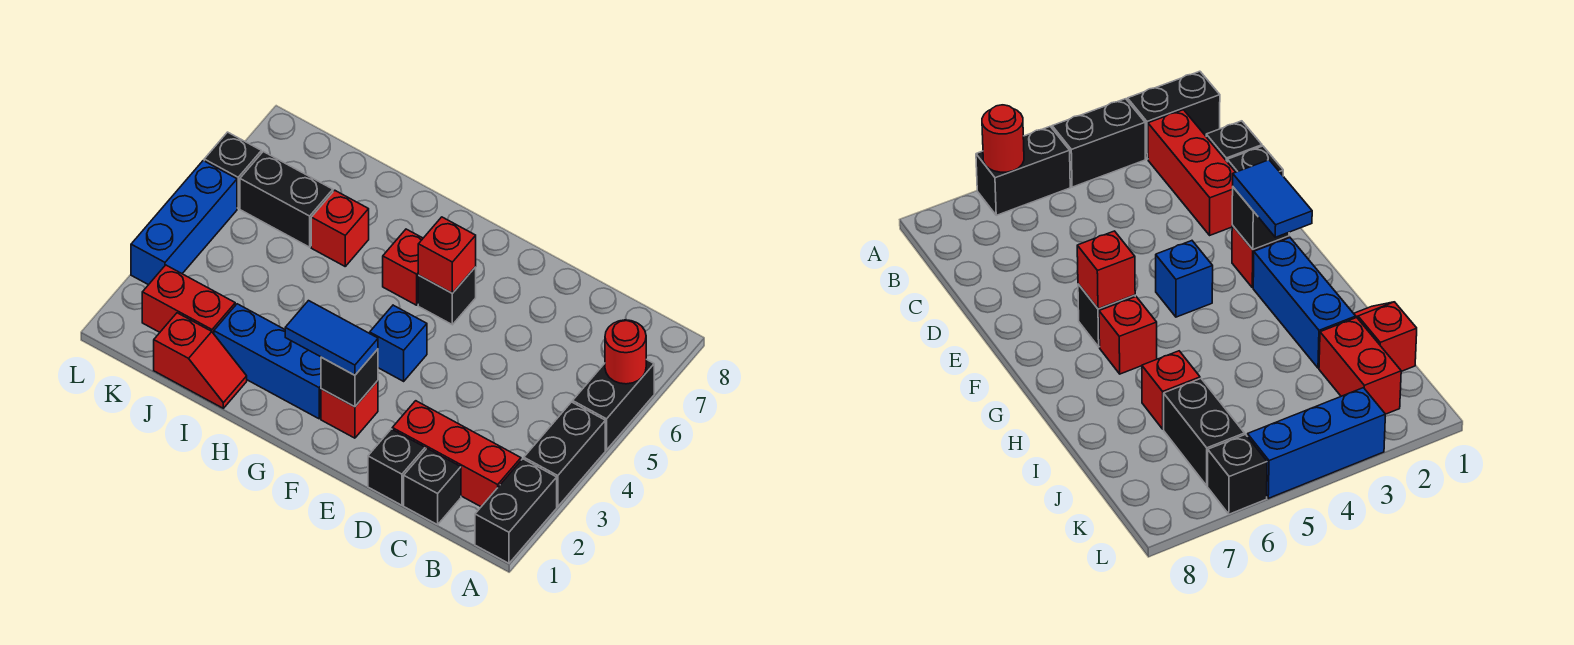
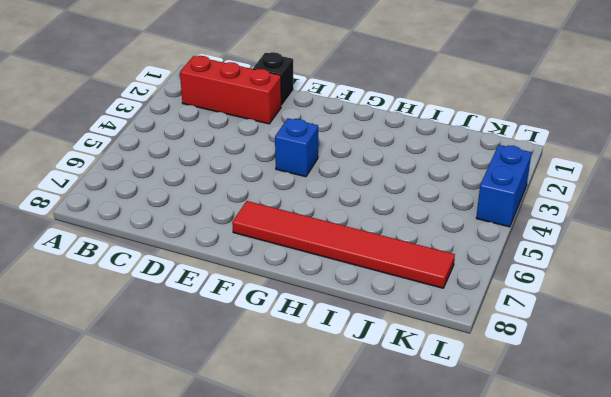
red tile F7:K7 level 1 -> none
blue brick L3:L4 level 1 -> blue brick L3:L5 level 1
none -> black brick A1:A2 level 1
none -> black brick A3:A4 level 1
none -> black brick A5:A6 level 1

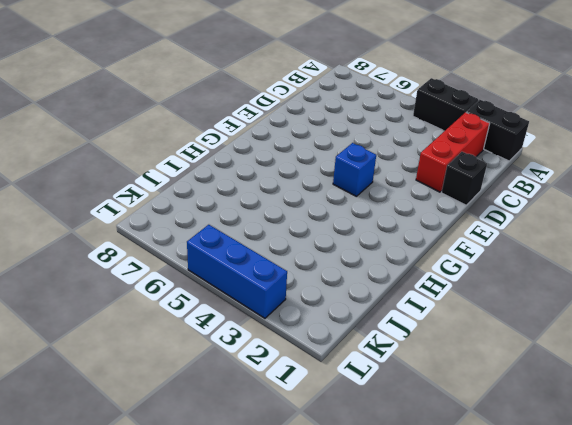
none -> black brick A5:A6 level 1
none -> black brick C1 level 1
none -> red brick F2 level 1

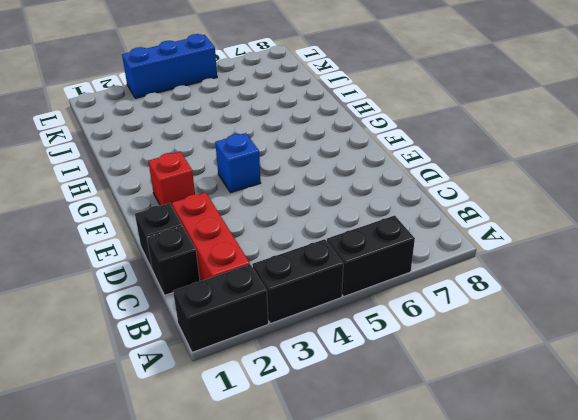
none -> black brick F6 level 1
none -> blue brick G2:I2 level 1
none -> red brick G6 level 1

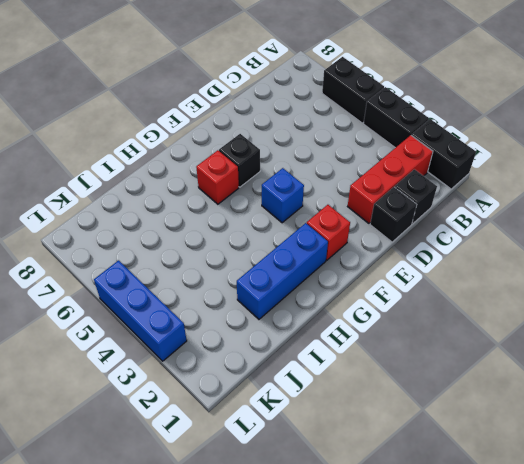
none -> red slope I1:J1 level 1 top J
none -> red brick I6 level 1
none -> red brick J2:K2 level 1

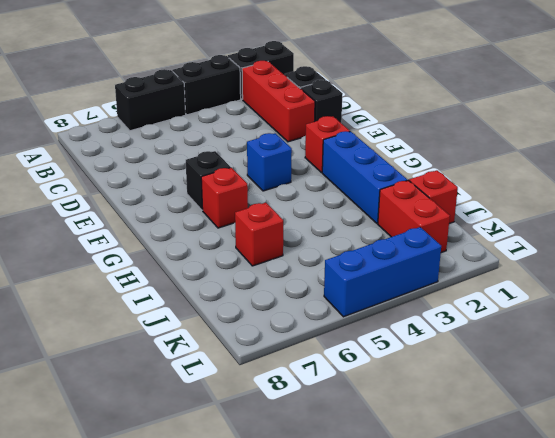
none -> black brick J6:K6 level 1
none -> black brick L6 level 1
none -> red round brick A6 level 2

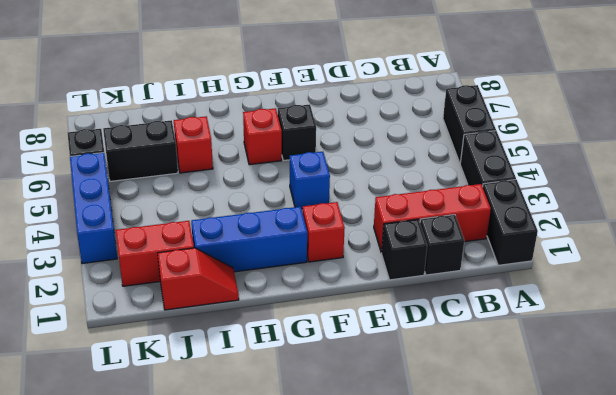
none -> red round brick A6 level 2
none -> black brick F2 level 2
none -> red brick F6 level 2

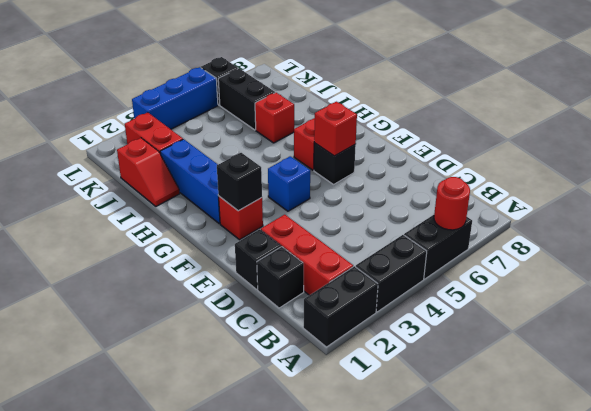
none -> blue tile F2:G2 level 3

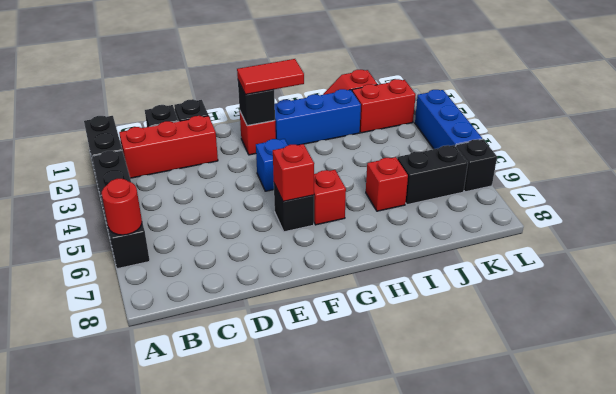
red tile F2:G2 level 3 -> blue tile F2:G2 level 3

